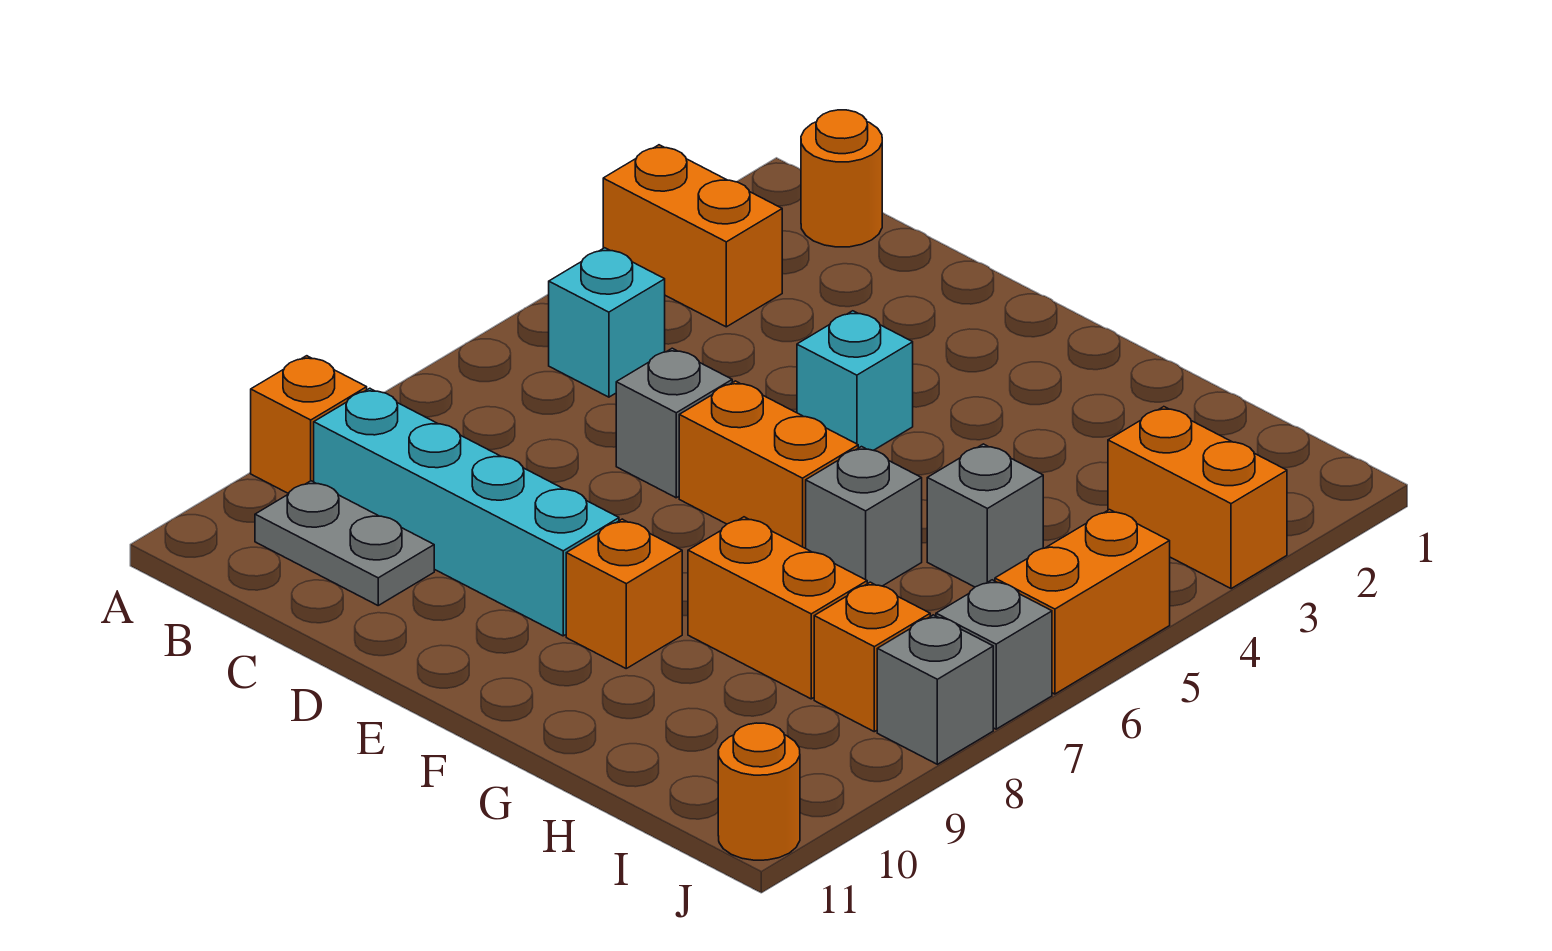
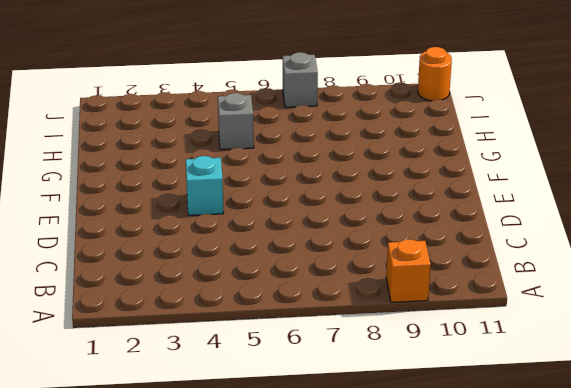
none -> orange brick A3:B3 level 1
none -> orange round brick B1 level 1
none -> cyan brick B5 level 1

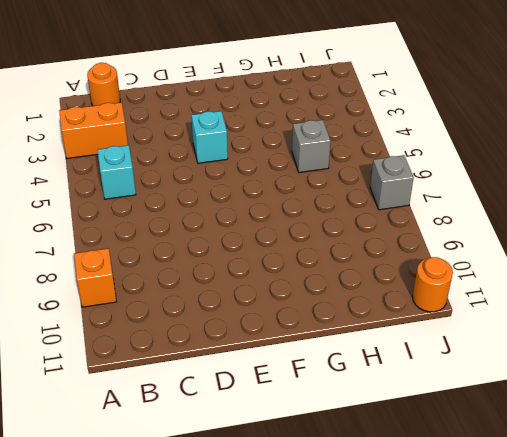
none -> cyan brick B9:E9 level 1
none -> grey plate B10:C10 level 1
none -> grey brick D6 level 1

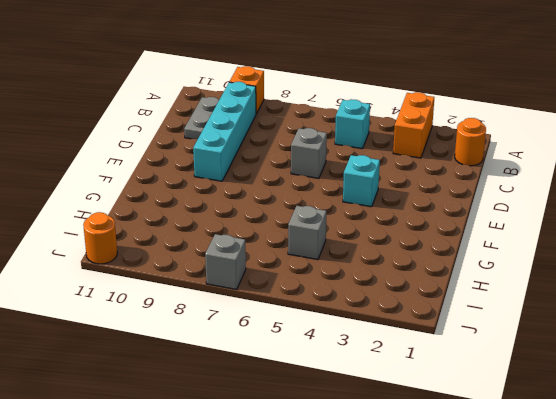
none -> orange brick E6:F6 level 1
none -> orange brick F9 level 1
none -> grey brick G6 level 1

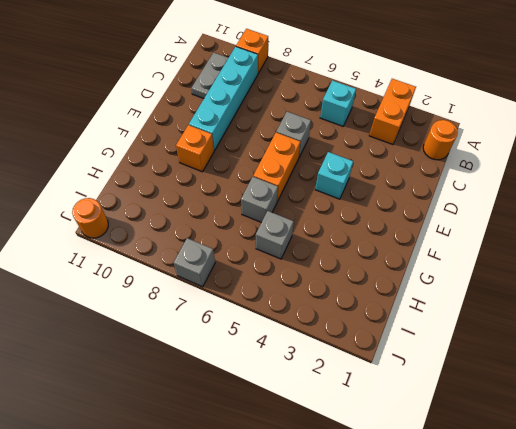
none -> orange brick G8:H8 level 1
none -> orange brick I3:J3 level 1
none -> orange brick I8 level 1

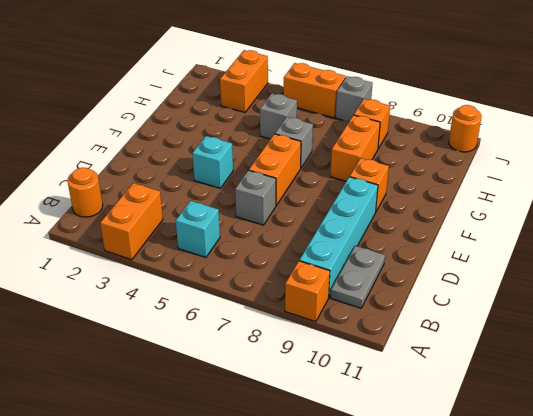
none -> grey brick J8 level 1

